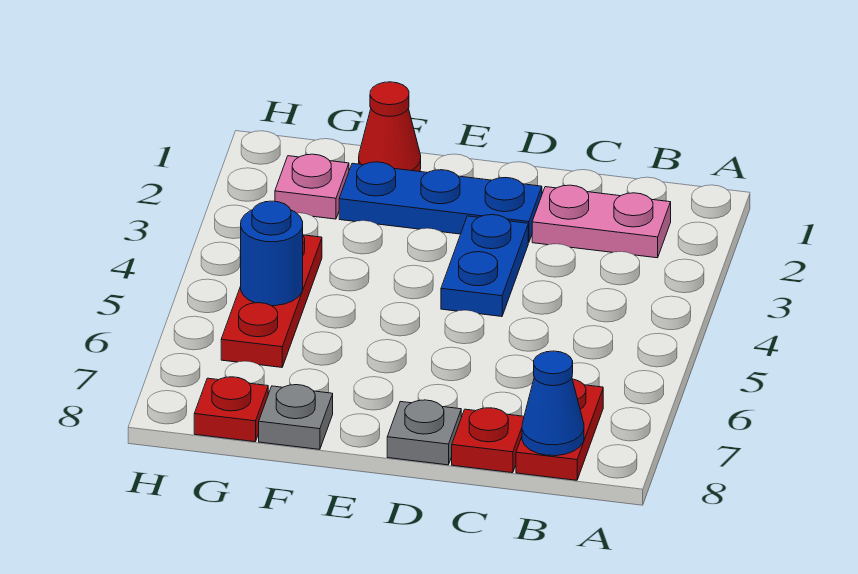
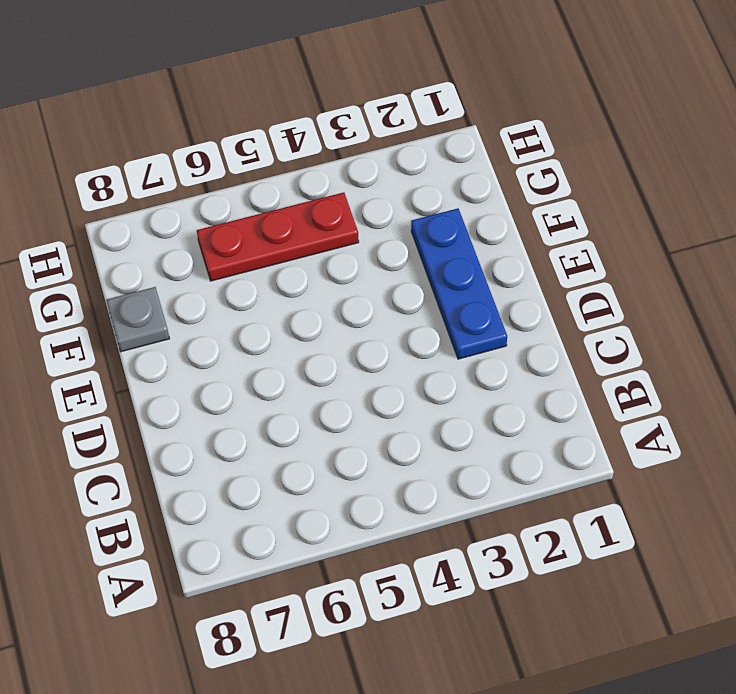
none -> pink plate B2:C2 level 1
none -> red plate B7:B8 level 1
none -> red plate C8 level 1

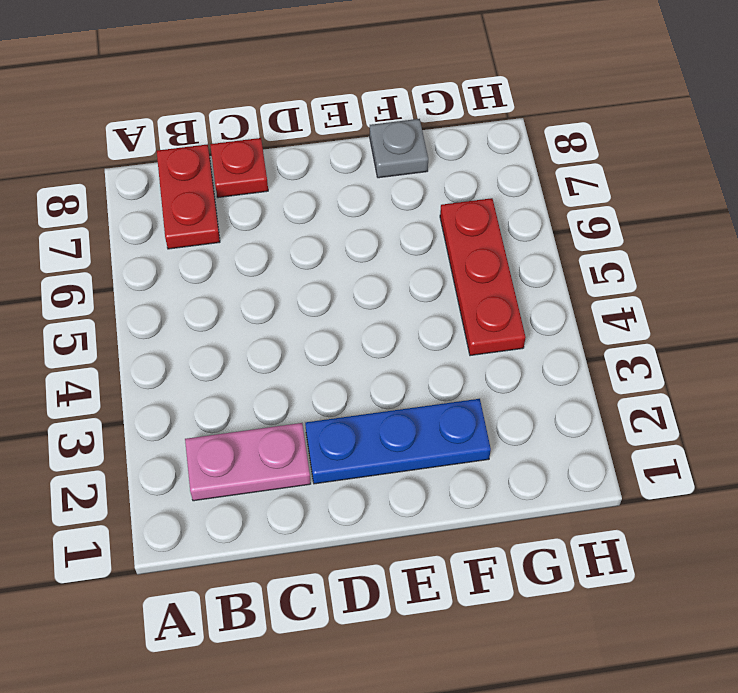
none -> blue plate D3:D4 level 1
none -> grey plate D8 level 1
none -> red cone F1 level 1

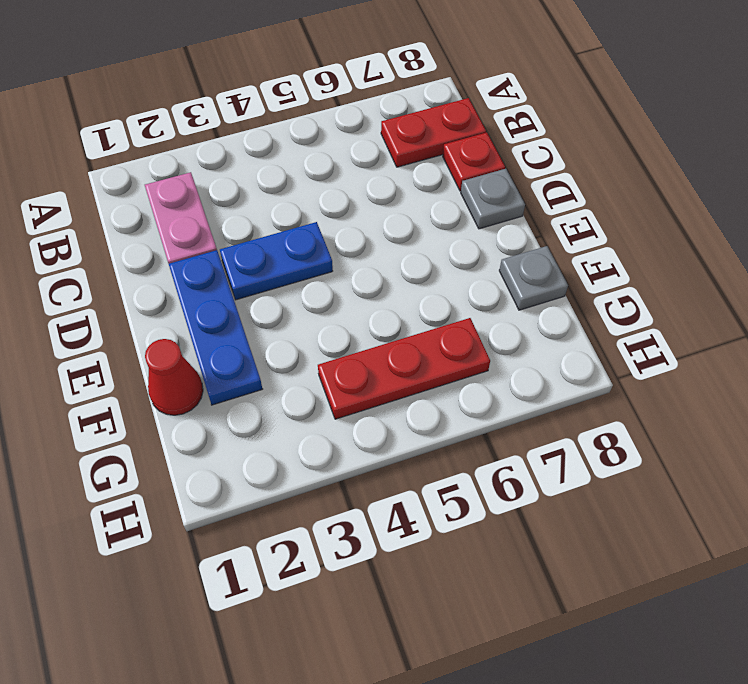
none -> pink plate G2 level 1
none -> red plate G8 level 1
none -> blue cone B8 level 2

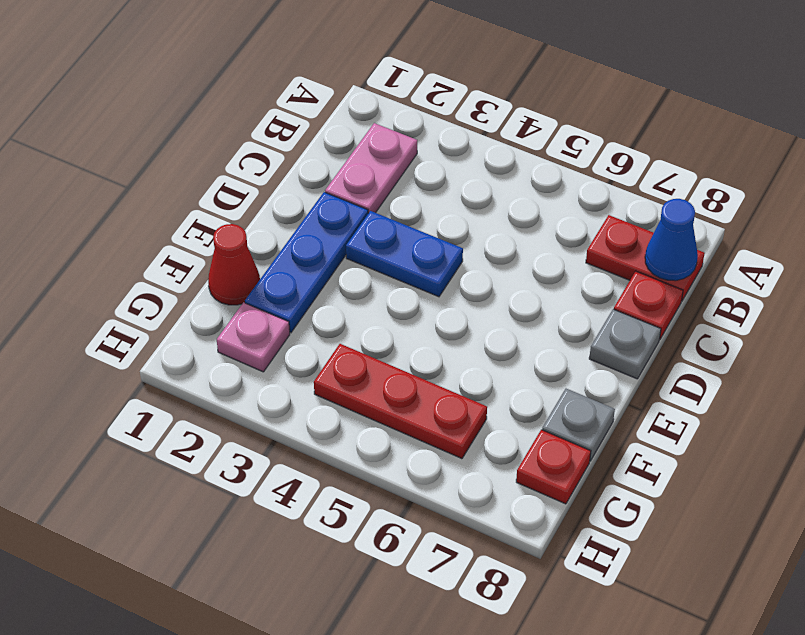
none -> blue round brick G5 level 2

